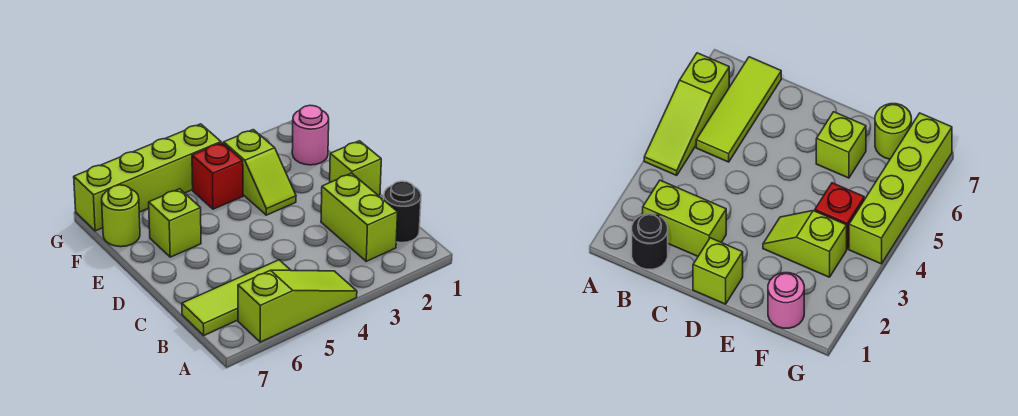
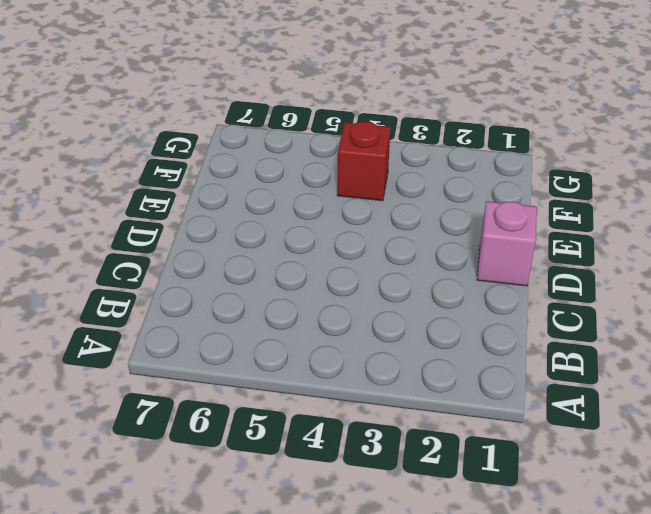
pink brick D1 level 1 -> lime brick D1 level 1
none -> lime slope A4:A6 level 1 top 6
none -> black round brick B1 level 1

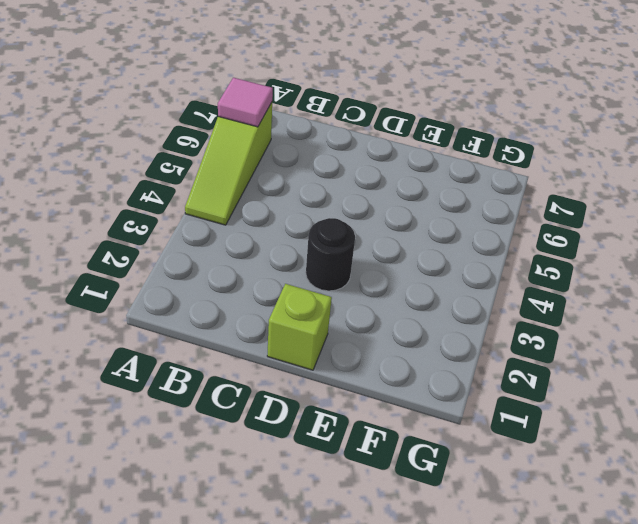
pink tile A6 level 2 -> none
black round brick D3 level 1 -> black round brick B1 level 1
none -> lime brick B2:C2 level 1
none -> lime tile B5:B7 level 1

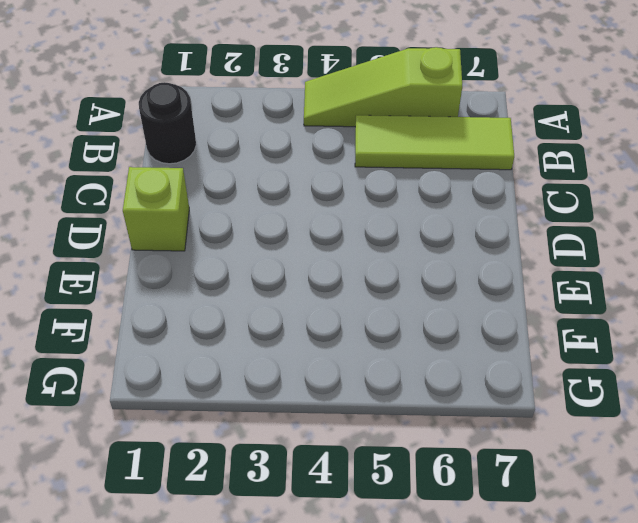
none -> lime brick B2:C2 level 1
none -> lime slope E3:F3 level 1 top F

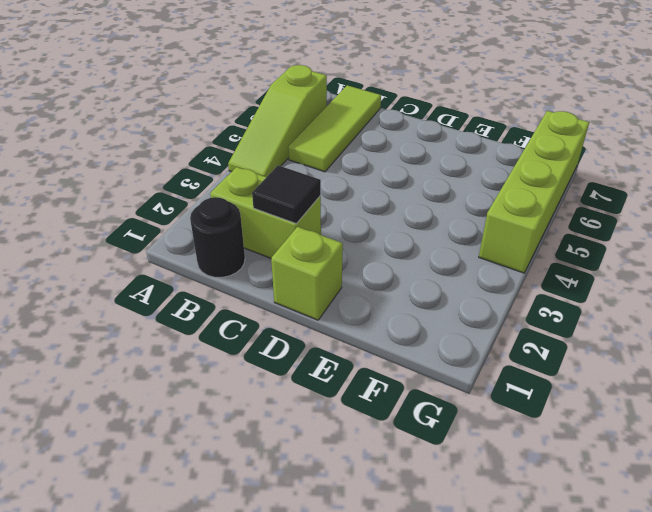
black tile C2 level 2 -> none
none -> lime slope E3:F3 level 1 top F
none -> lime brick E6 level 1

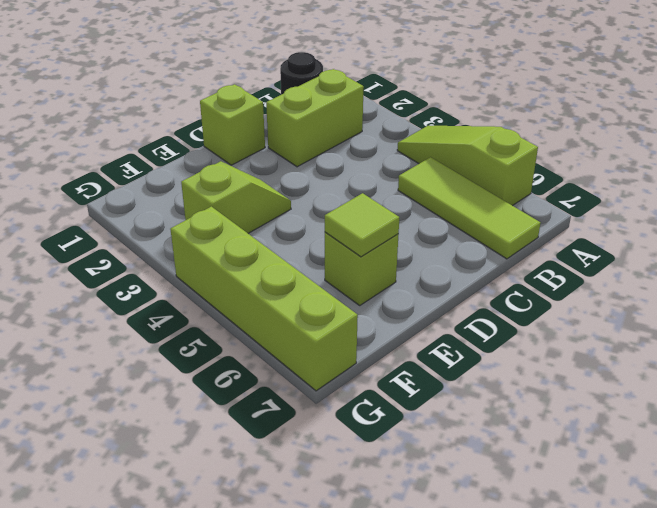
lime tile E6 level 2 -> none
none -> pink round brick F1 level 1
none -> red brick F4 level 1

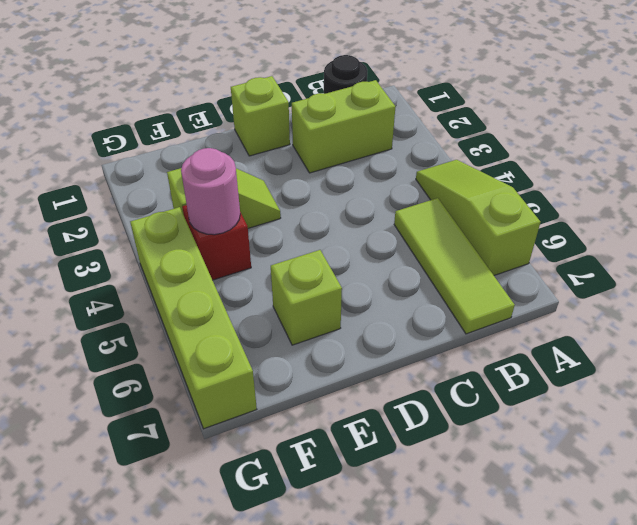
pink round brick F4 level 2 -> pink round brick F1 level 1
none -> lime round brick F7 level 1

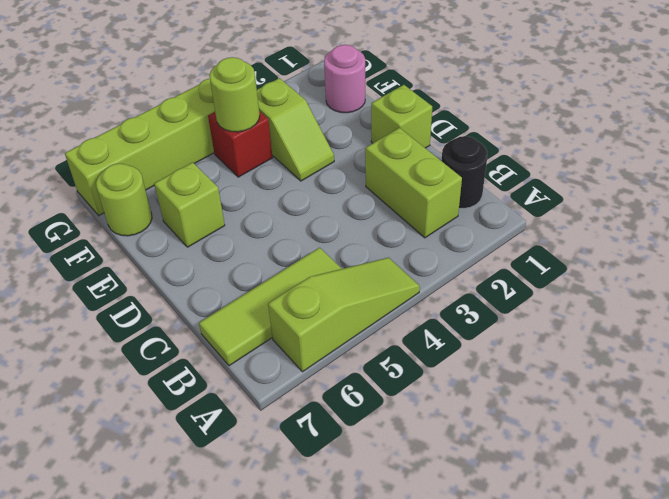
lime round brick F4 level 2 -> none

